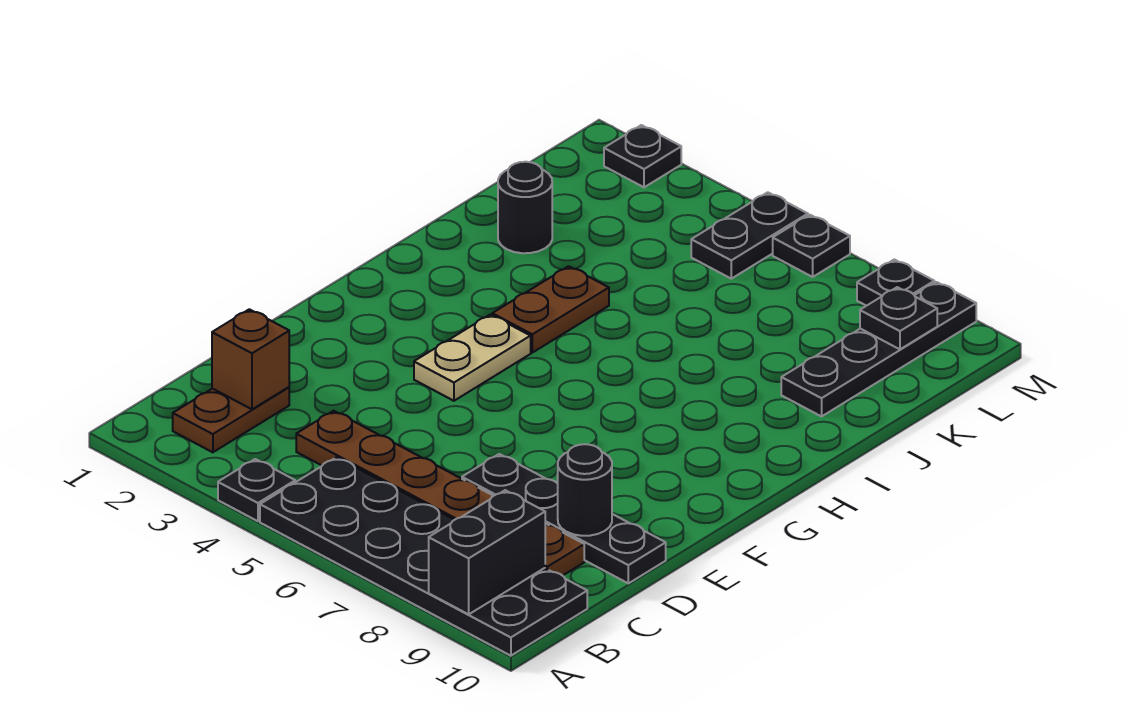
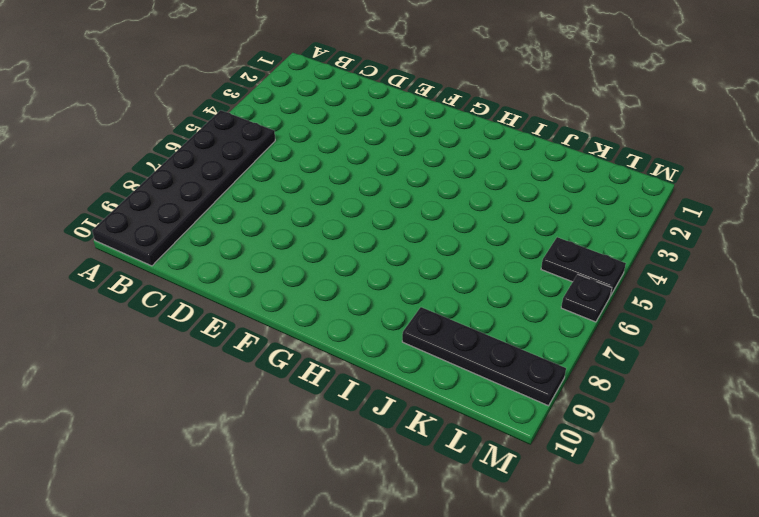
none -> black plate A4 level 1
none -> brown plate B2:C2 level 1
none -> brown plate C4:C9 level 1

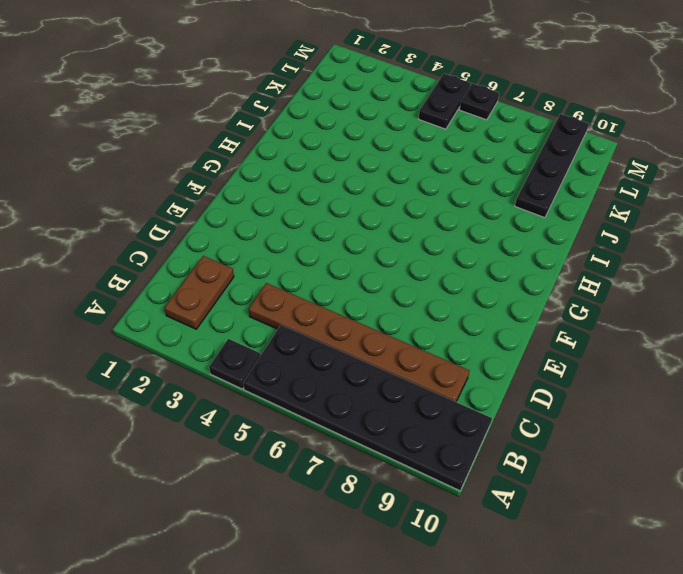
none -> black plate D7:D10 level 1
none -> tan plate F4:G4 level 1
none -> brown plate H4:I4 level 1

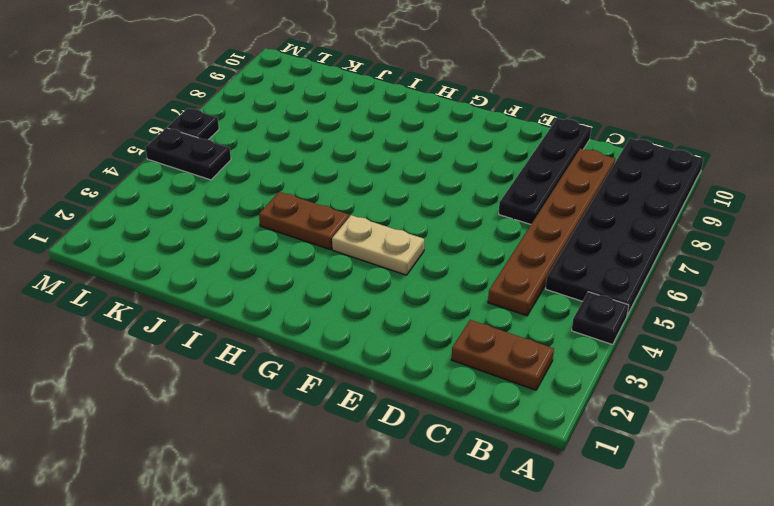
none -> black round brick J2 level 1
none -> black plate J9:M9 level 1
none -> black plate M2 level 1

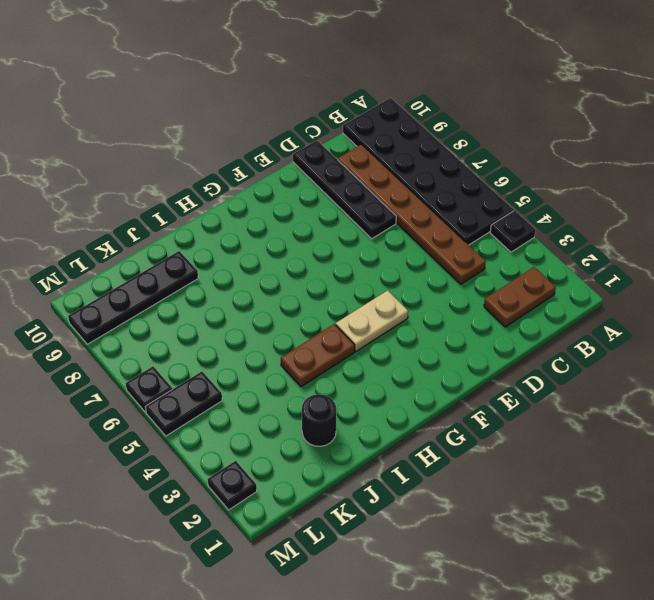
none -> black plate M8 level 1
none -> black brick A9:B9 level 2
none -> brown brick C2 level 2

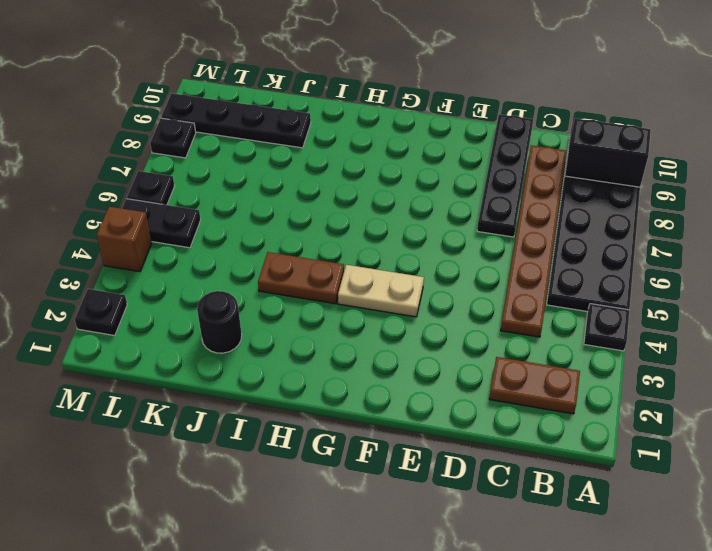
brown brick M4 level 1 -> brown brick C2 level 2
none -> black round brick D9 level 2
none -> black plate L9 level 2

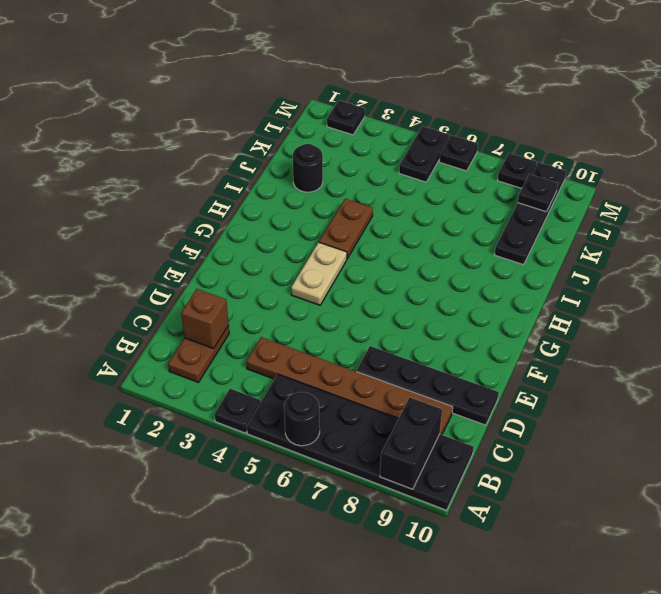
black round brick A6 level 2 -> black round brick D9 level 2

